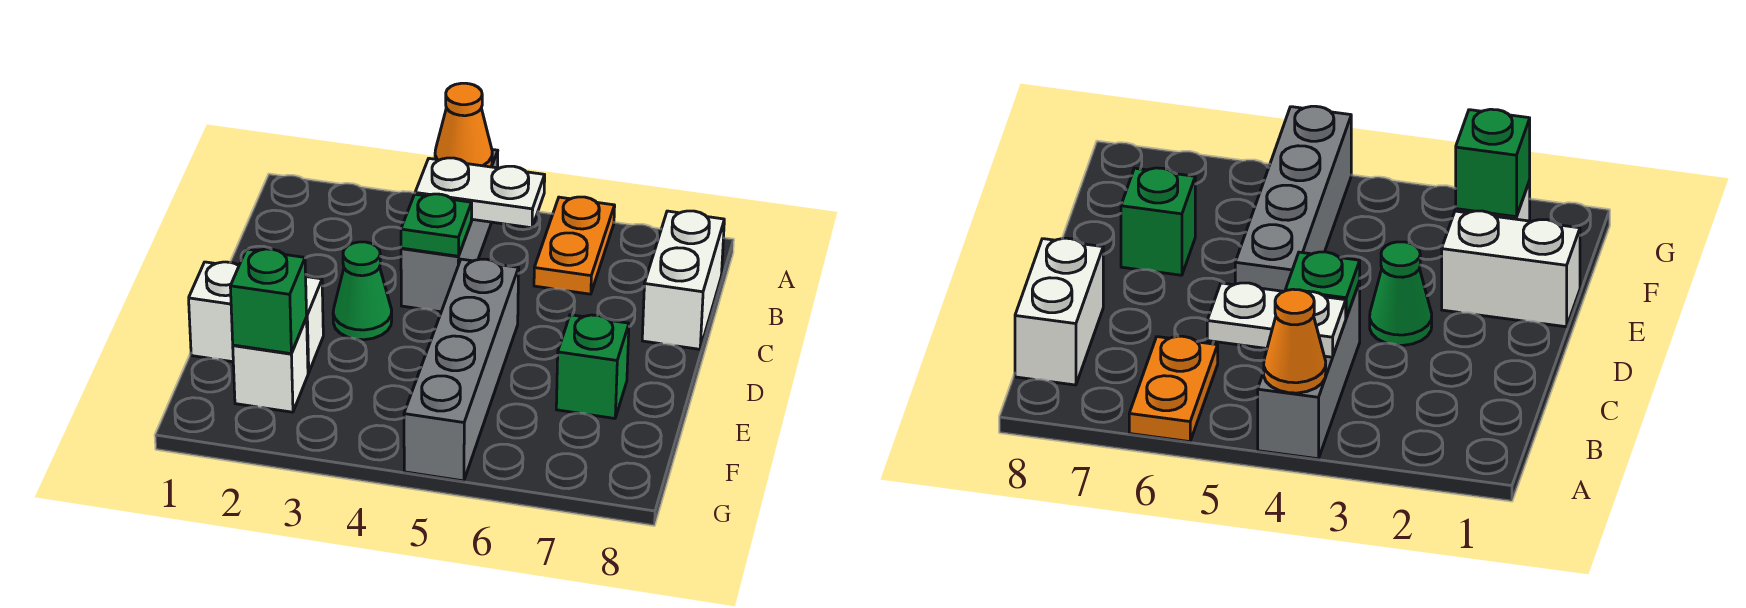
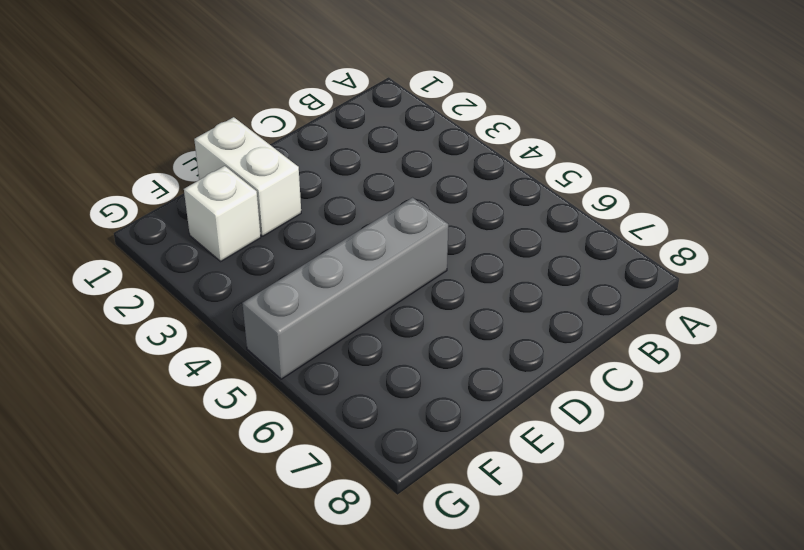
none -> grey brick A4:C4 level 1
none -> orange plate A6:B6 level 1
none -> white brick B8:C8 level 1

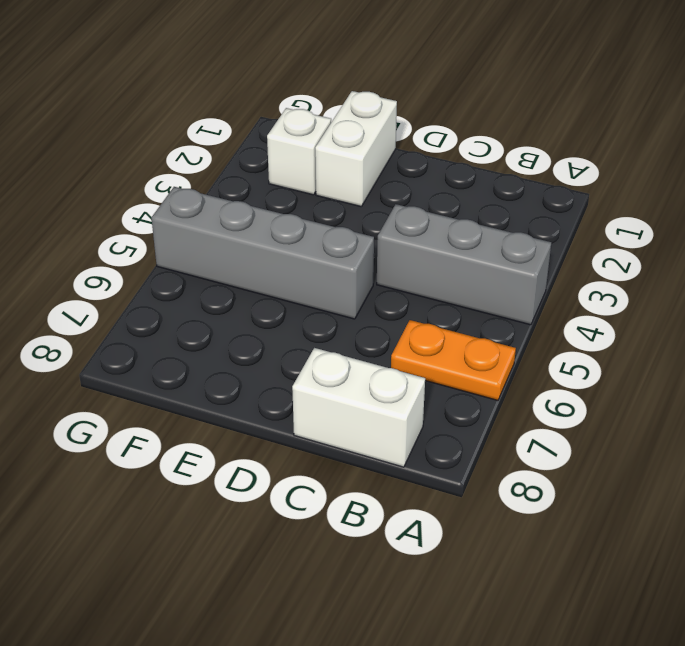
none -> green cone D3 level 1
none -> green brick E7 level 1
none -> orange cone A4 level 2

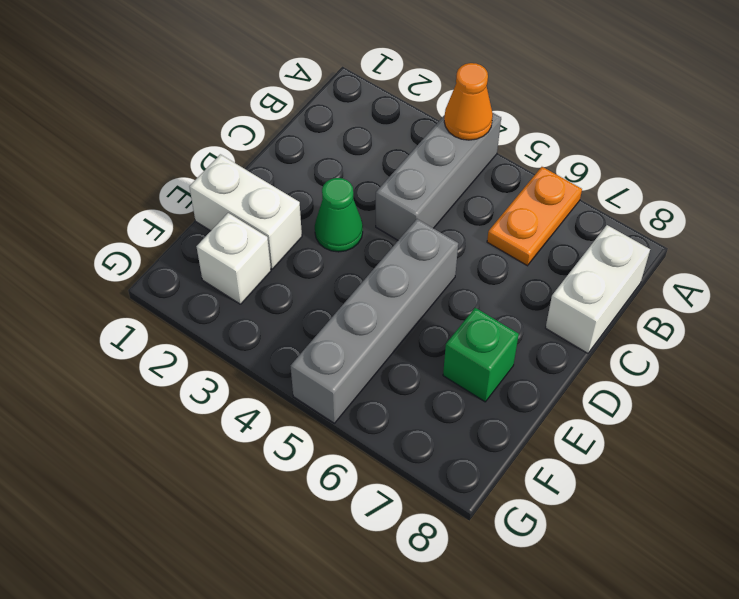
none -> white plate B4:B5 level 2
none -> green plate C4 level 2
none -> green brick F2 level 2

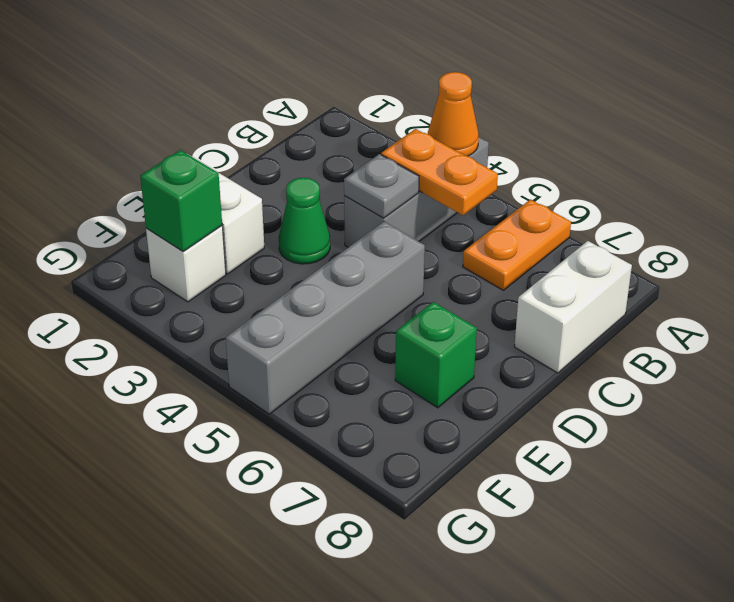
orange plate B4:B5 level 2 -> white plate B4:B5 level 2
grey plate C4 level 2 -> green plate C4 level 2

